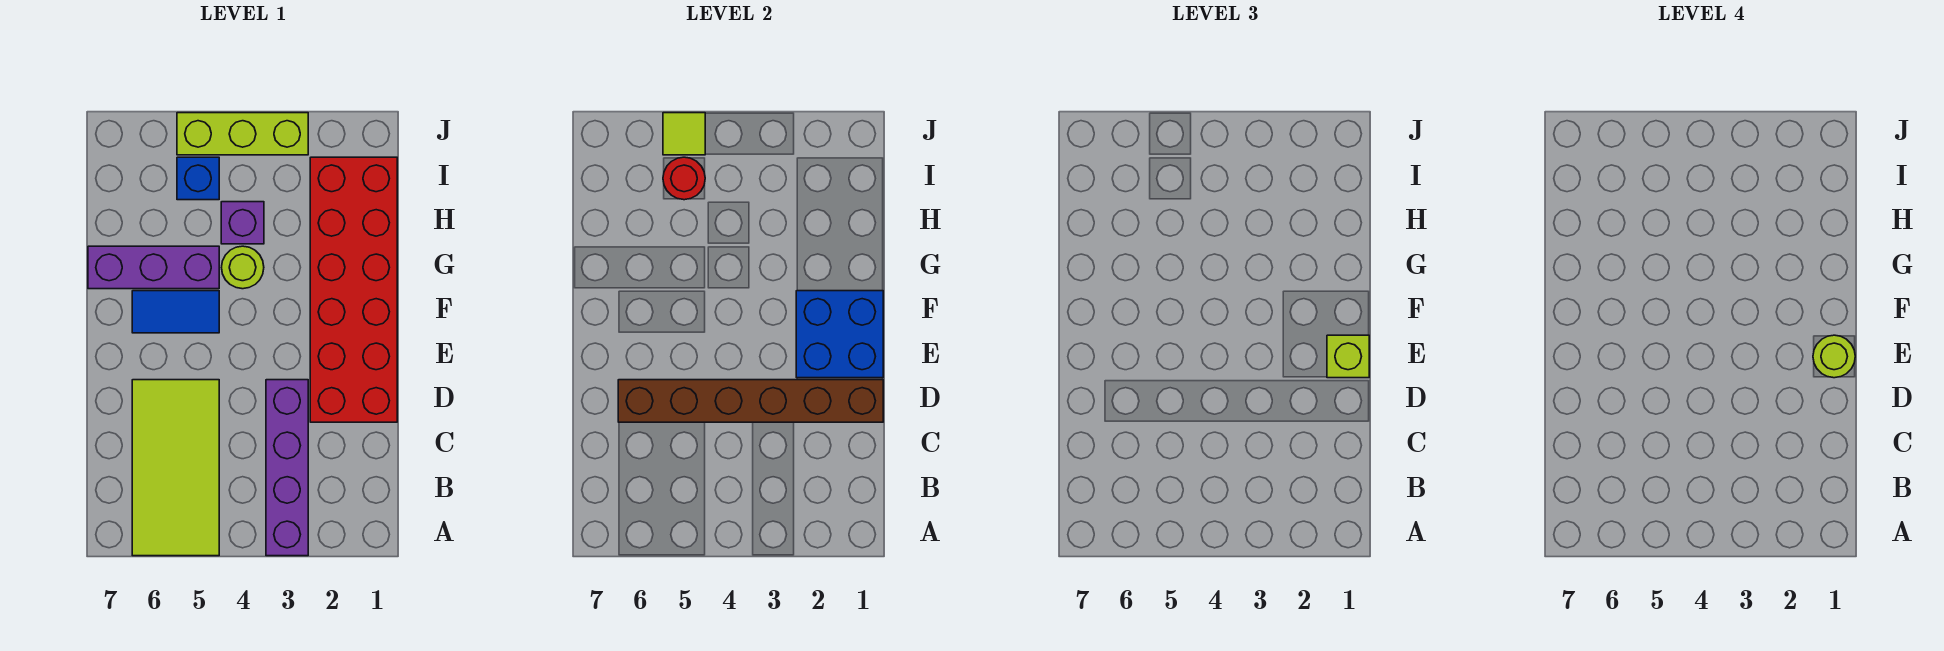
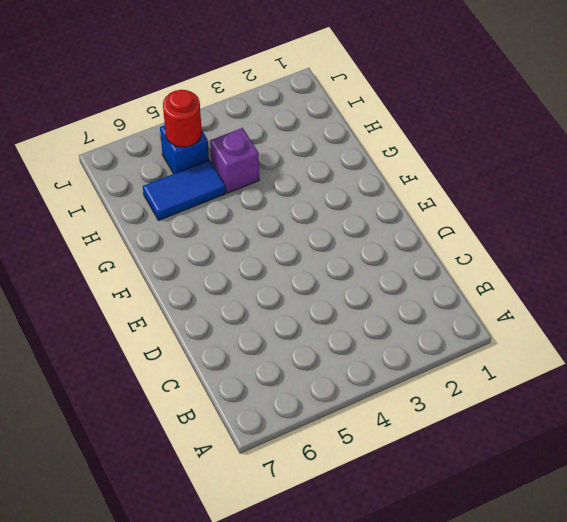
blue tile H5:H6 level 1 -> blue tile F5:F6 level 1
none -> purple brick A3:D3 level 1
none -> lime tile A5:D6 level 1
none -> red brick D1:I2 level 1

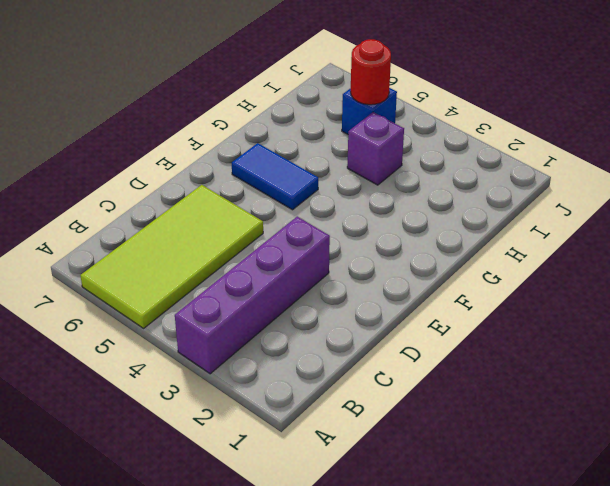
none -> red brick D1:I2 level 1
none -> lime round brick G4 level 1
none -> purple brick G5:G7 level 1

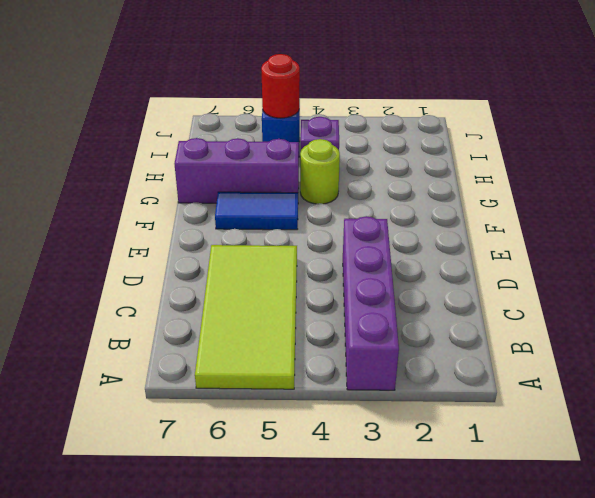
none -> red brick D1:I2 level 1
none -> lime brick J3:J5 level 1
none -> brown brick D1:D6 level 2

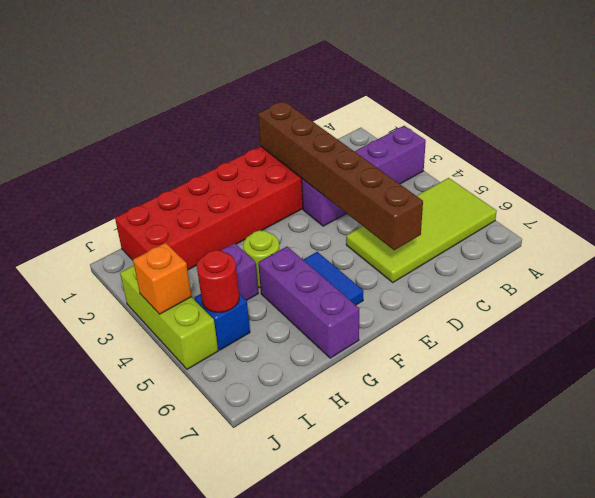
orange brick J4 level 2 -> none
none -> blue brick E1:F2 level 2
none -> lime tile J5 level 2
none -> lime brick E1 level 3

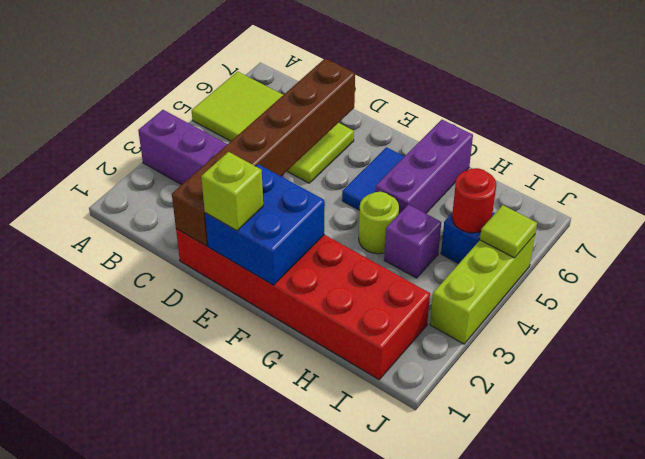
none -> lime round brick E1 level 4

